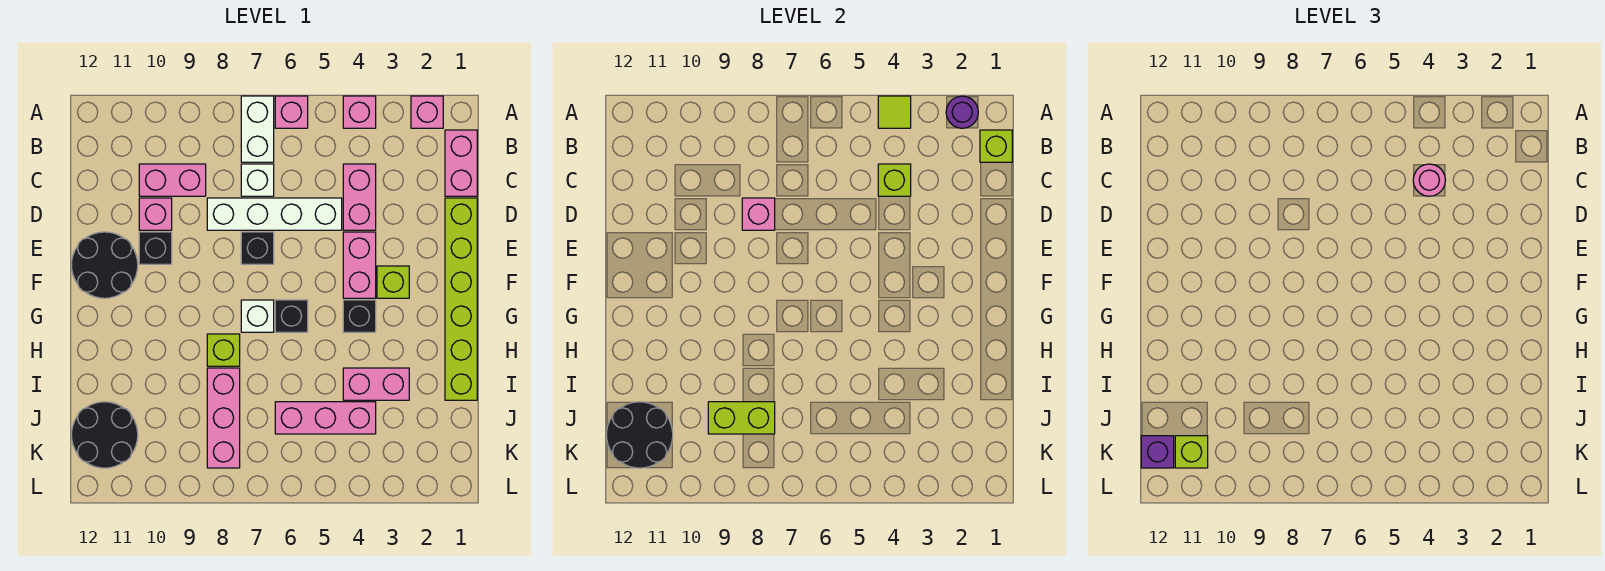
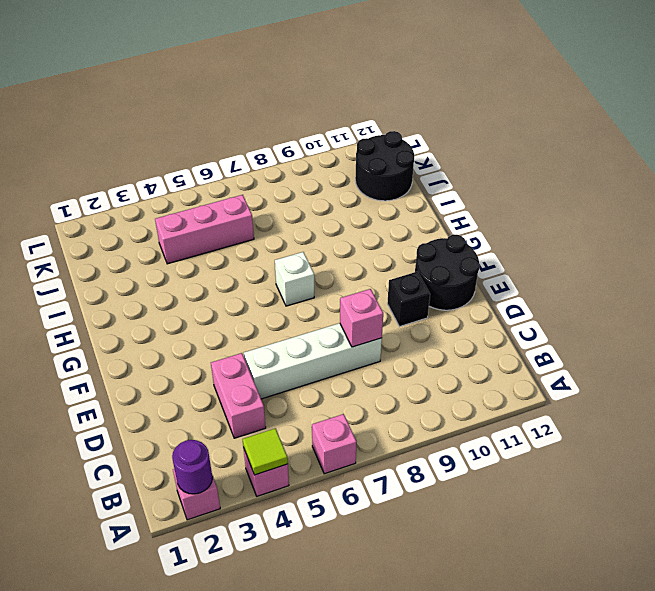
none -> white brick A7:B7 level 1
none -> pink brick B1:C1 level 1
none -> white brick C7 level 1
none -> pink brick C9:C10 level 1

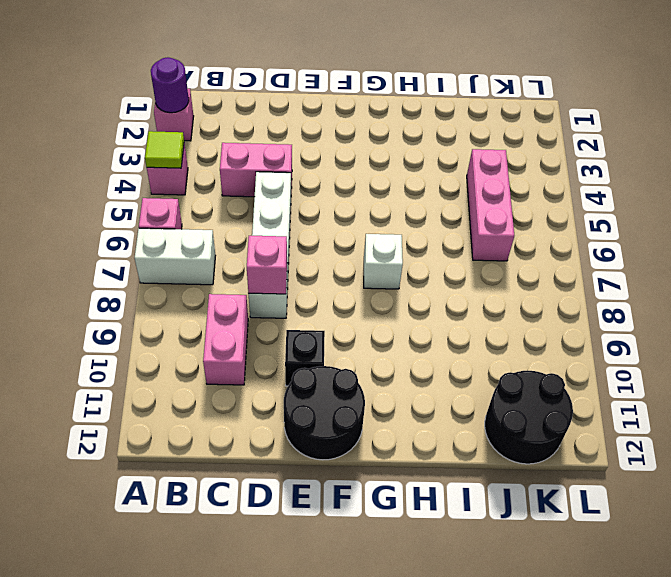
none -> pink brick B1:C1 level 1
none -> white brick C7 level 1
none -> lime brick D1:I1 level 1
none -> pink brick D10 level 1

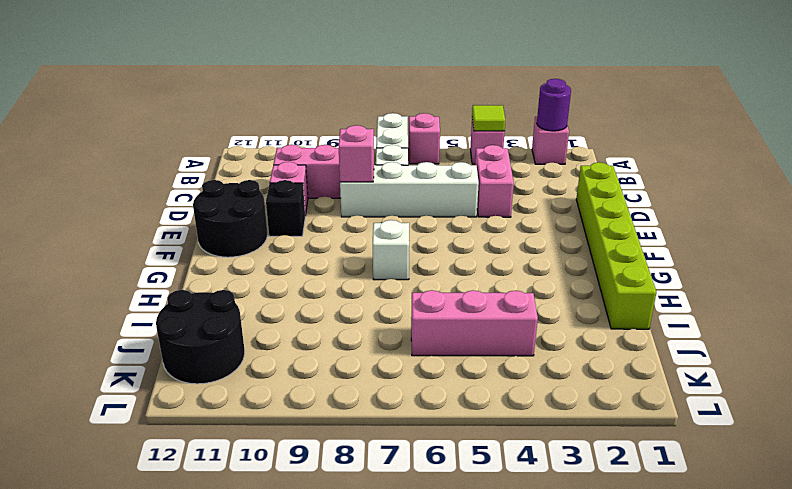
none -> pink brick B1:C1 level 1
none -> pink brick E4:F4 level 1
none -> black brick E7 level 1
none -> lime brick F3 level 1

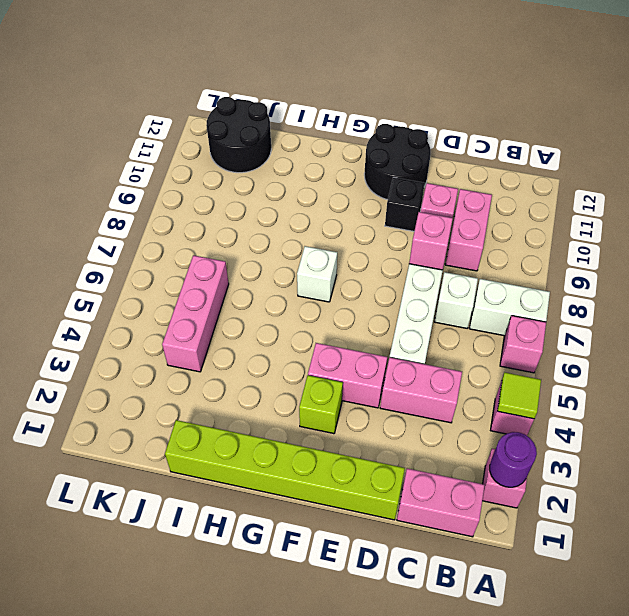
none -> black brick E7 level 1
none -> black brick G4 level 1
none -> black brick G6 level 1
none -> lime brick H8 level 1

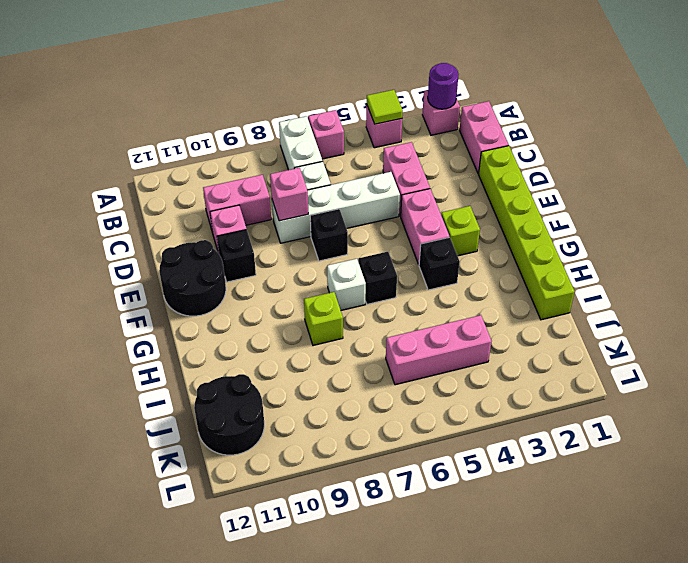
none -> pink brick I3:I4 level 1
none -> pink brick I8:K8 level 1
none -> lime brick B1 level 2
none -> lime brick C4 level 2

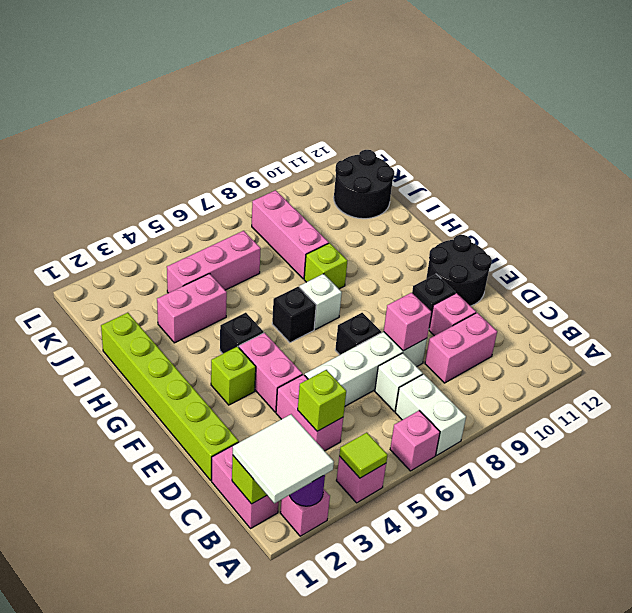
white tile A1:B2 level 3 -> none
none -> lime brick J8:J9 level 2
none -> black round brick J11:K12 level 2
none -> pink round brick C4 level 3
none -> lime brick K11 level 3

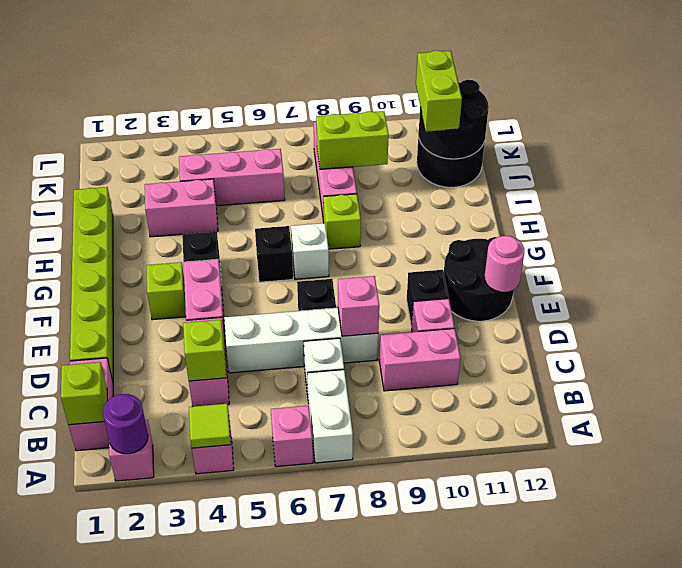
pink round brick E12 level 2 -> pink round brick C4 level 3
lime brick J11:K11 level 3 -> lime brick K11 level 3
none -> purple brick K12 level 3

